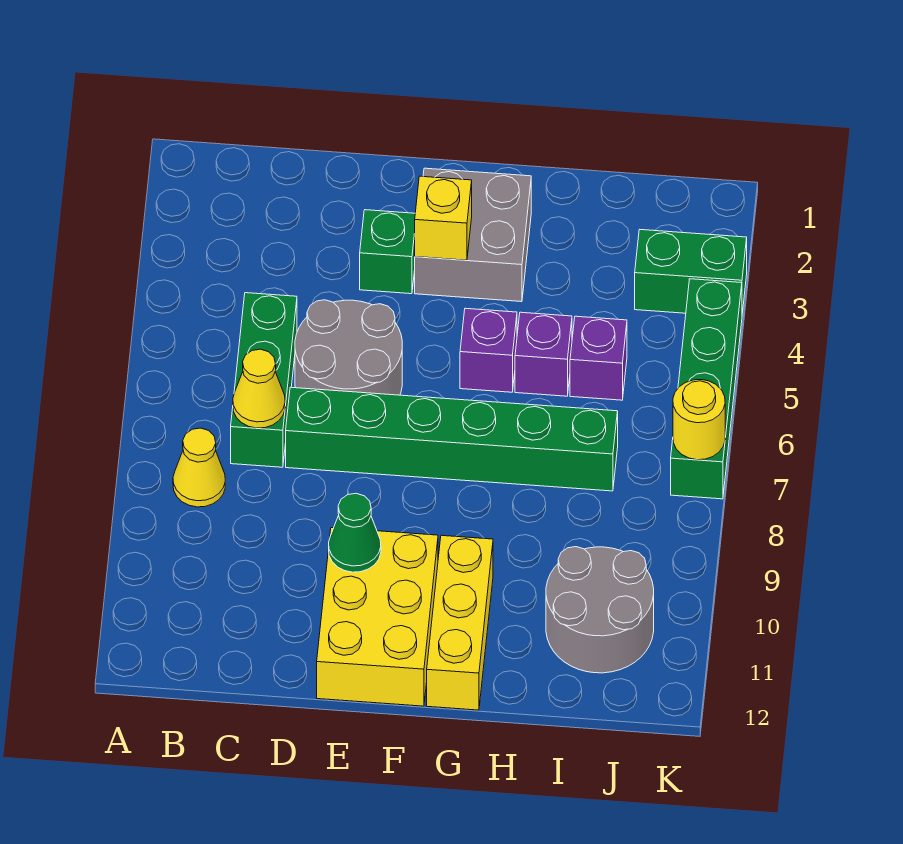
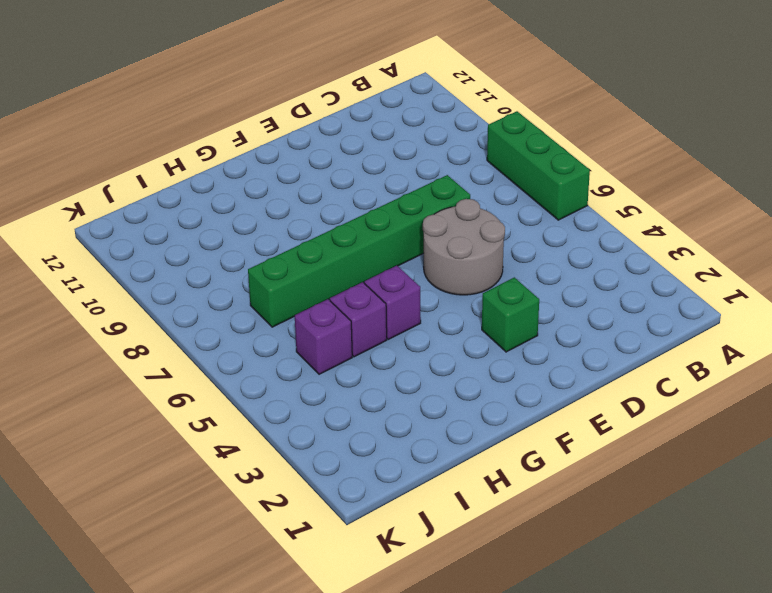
green brick A6:A8 level 1 -> green brick C5:C7 level 1
none -> yellow cone B8 level 1
none -> yellow brick E10:F12 level 1
none -> grey brick F2:G3 level 1

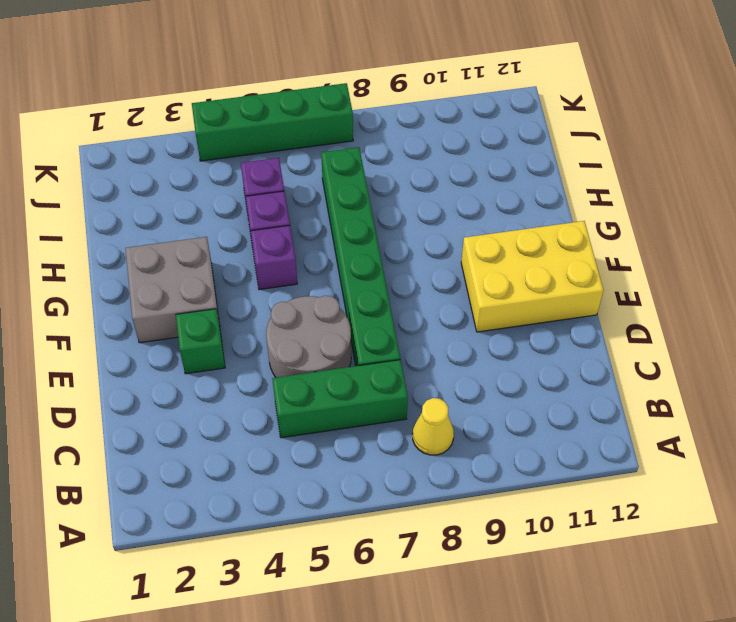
none -> yellow brick G10:G12 level 1
none -> grey round brick I10:J11 level 1
none -> green brick J3:K3 level 1

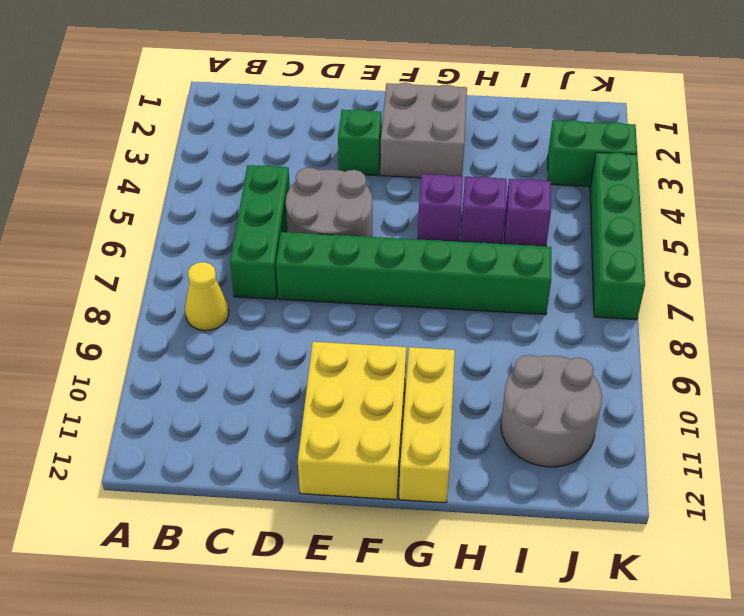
none -> yellow cone C7 level 2
none -> green cone E10 level 2
none -> yellow brick F3 level 2

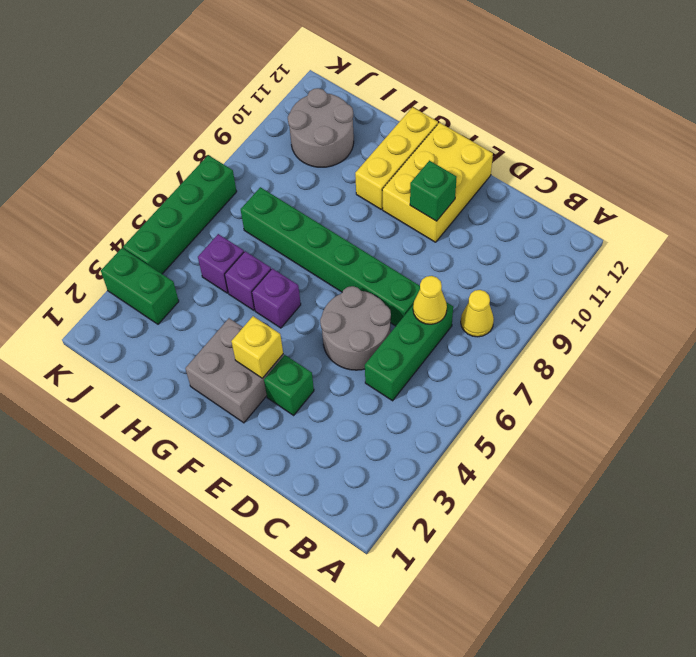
green brick E10 level 2 -> green cone E10 level 2
none -> yellow round brick K7 level 2

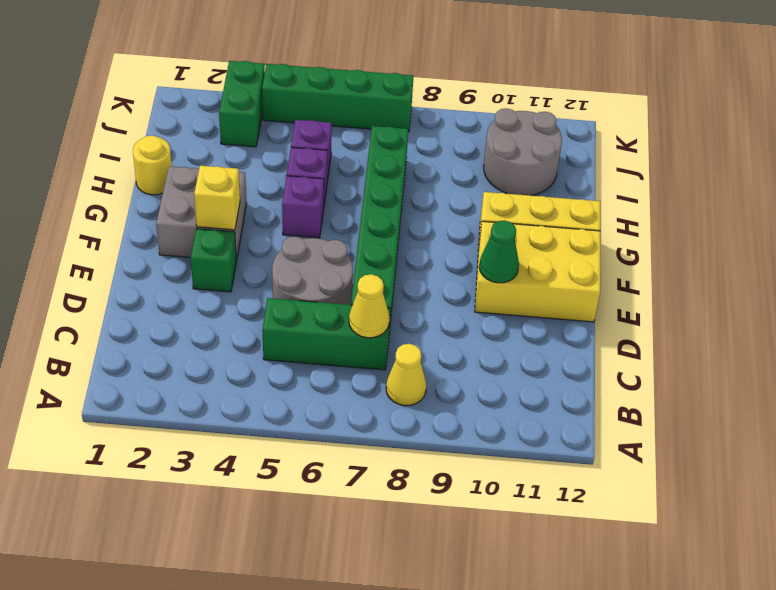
yellow round brick H1 level 1 -> yellow round brick K7 level 2

